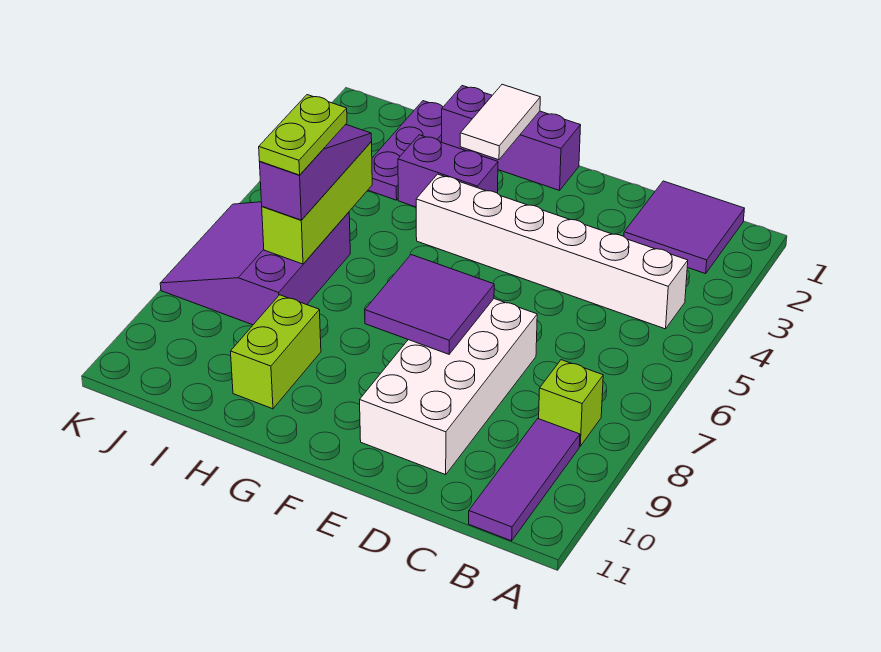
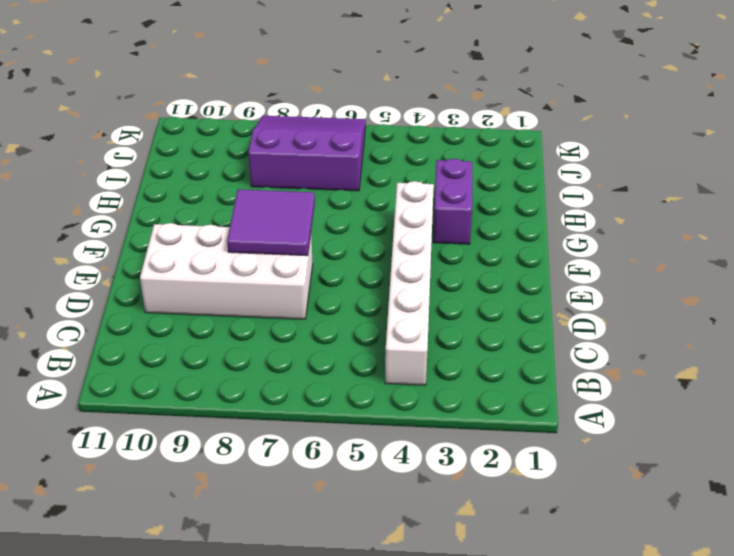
none -> purple tile B1:C2 level 1
none -> lime brick B8 level 1
none -> purple tile B9:B11 level 1

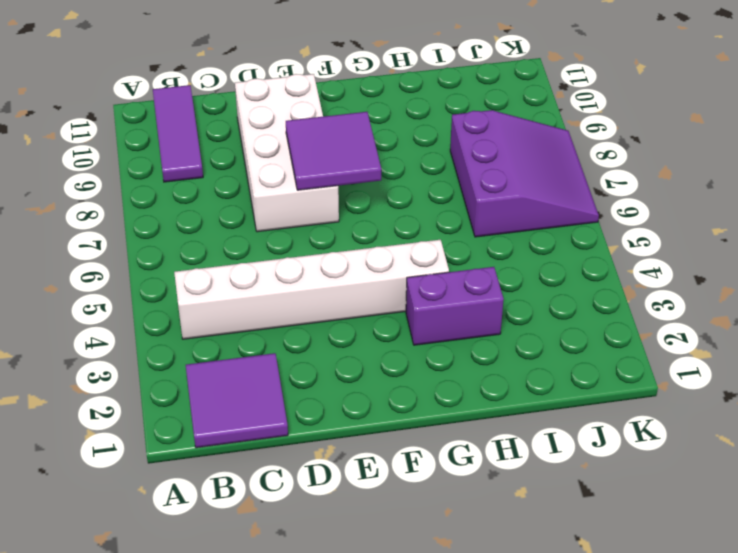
none -> lime brick B8 level 1
none -> purple brick F1:H1 level 1
none -> lime brick H9:H10 level 1

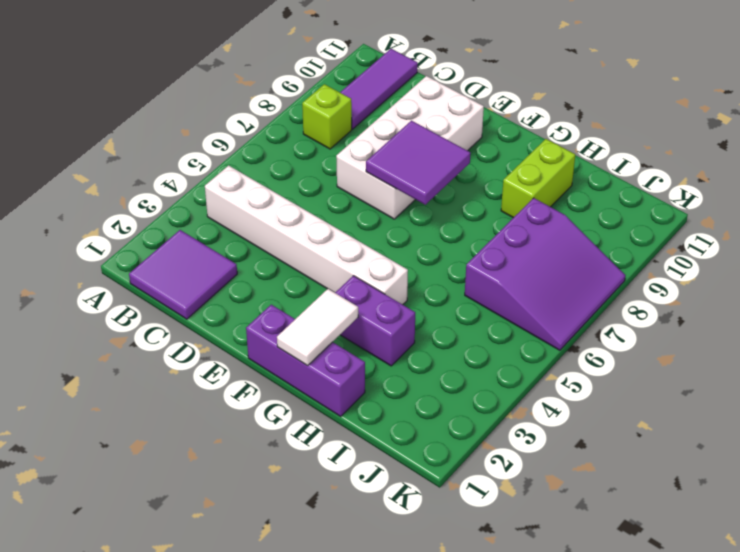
none -> purple plate I1:I3 level 1
none -> lime brick I5:I7 level 2
none -> purple slope I5:I7 level 3 top 7

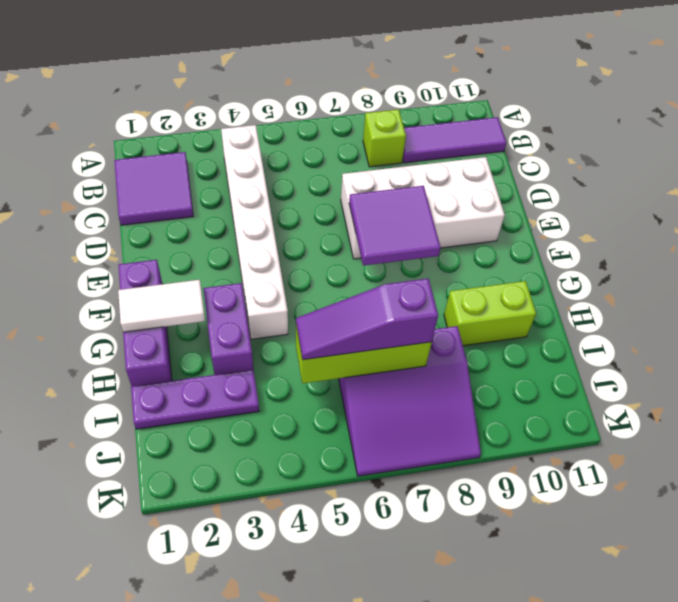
none -> lime plate I6:I7 level 4

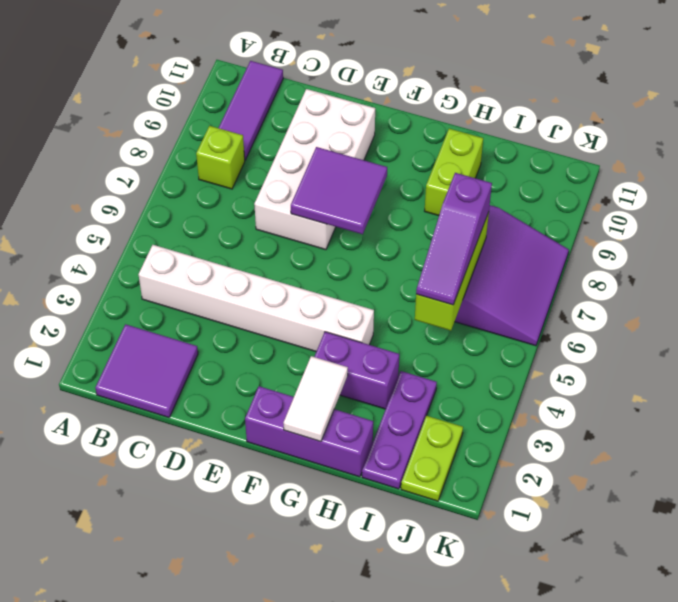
lime plate J1:J2 level 1 -> lime plate I6:I7 level 4

